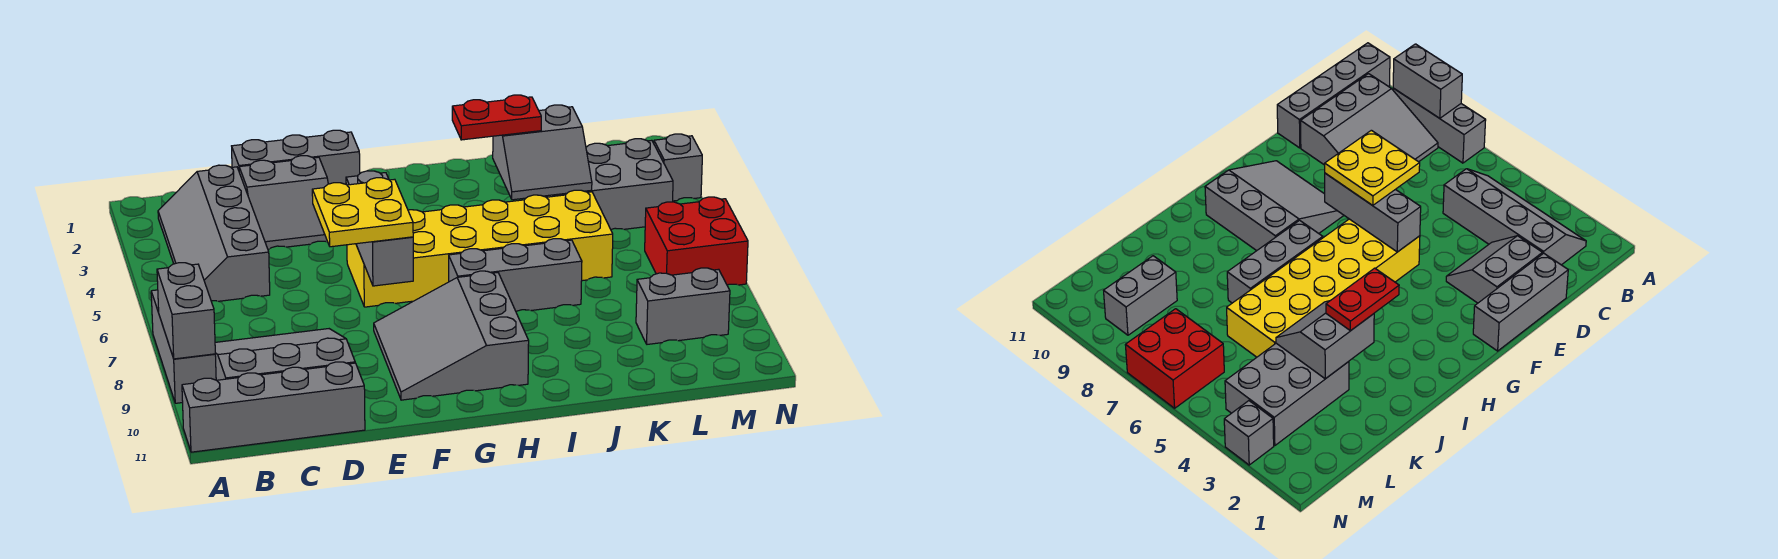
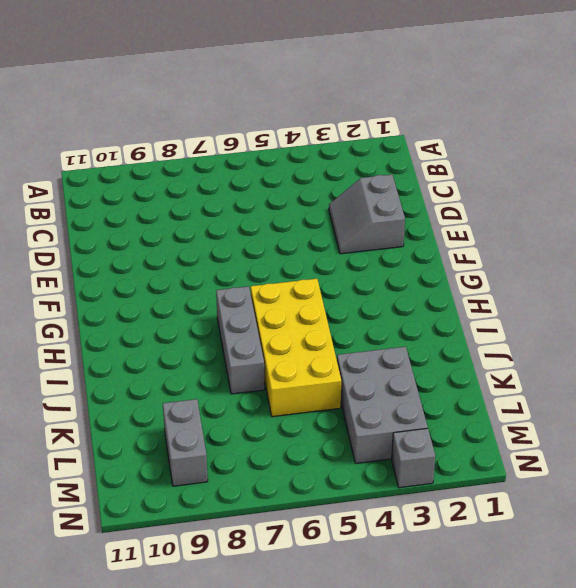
yellow brick H5:K6 level 1 -> yellow brick F5:K6 level 1
none -> grey brick A7:A9 level 1
none -> grey brick A11:D11 level 1
none -> grey slope B2:C5 level 1 top C

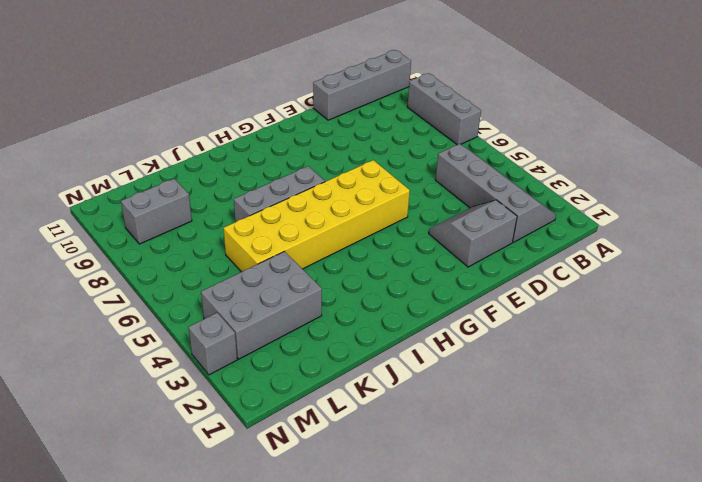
none -> grey slope B8:D10 level 1 top 10
none -> grey brick D1:F1 level 1
none -> grey slope F8:H10 level 1 top H

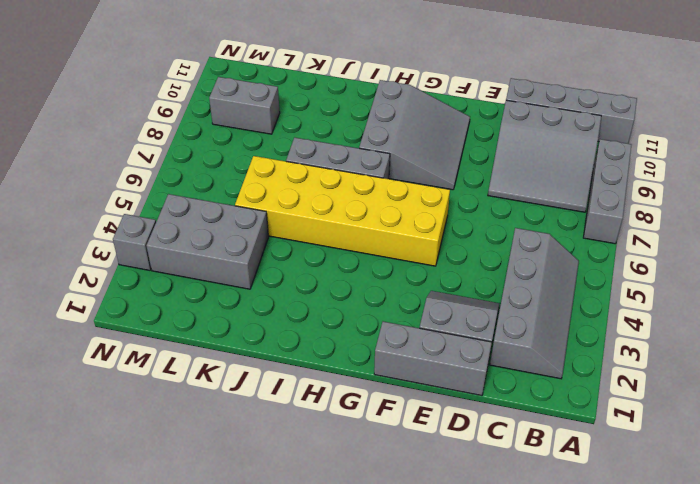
none -> red brick M6:N7 level 1
none -> grey brick A8:A9 level 2
none -> grey brick F5:F7 level 2

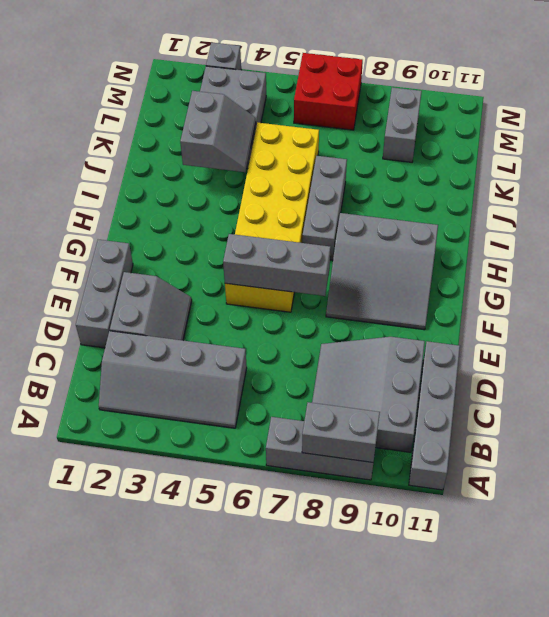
none -> yellow plate E6:F7 level 3
none -> red plate I3:J3 level 3

